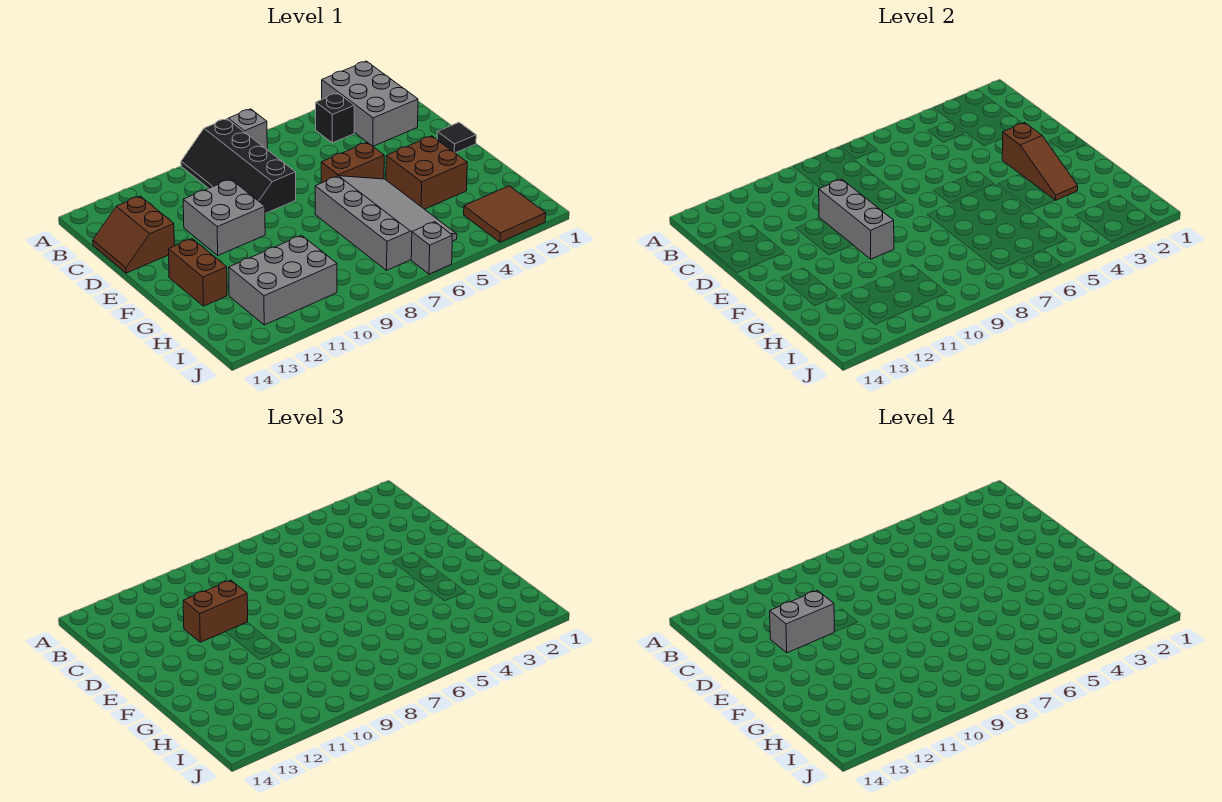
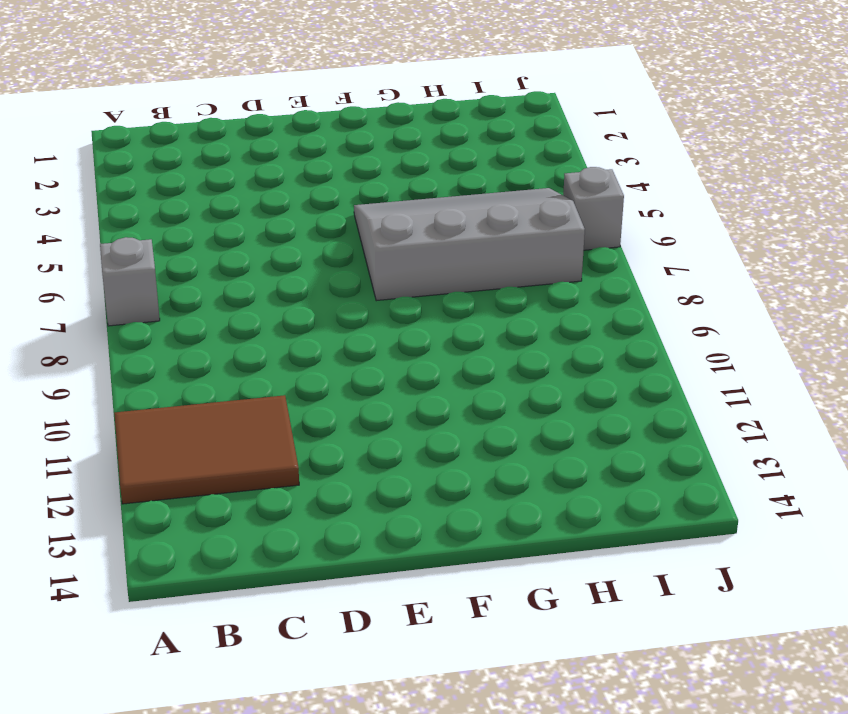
brown tile A11:C12 level 1 -> none
none -> grey brick A2:C3 level 1
none -> black slope A8:D9 level 1 top 8
none -> black brick B4 level 1

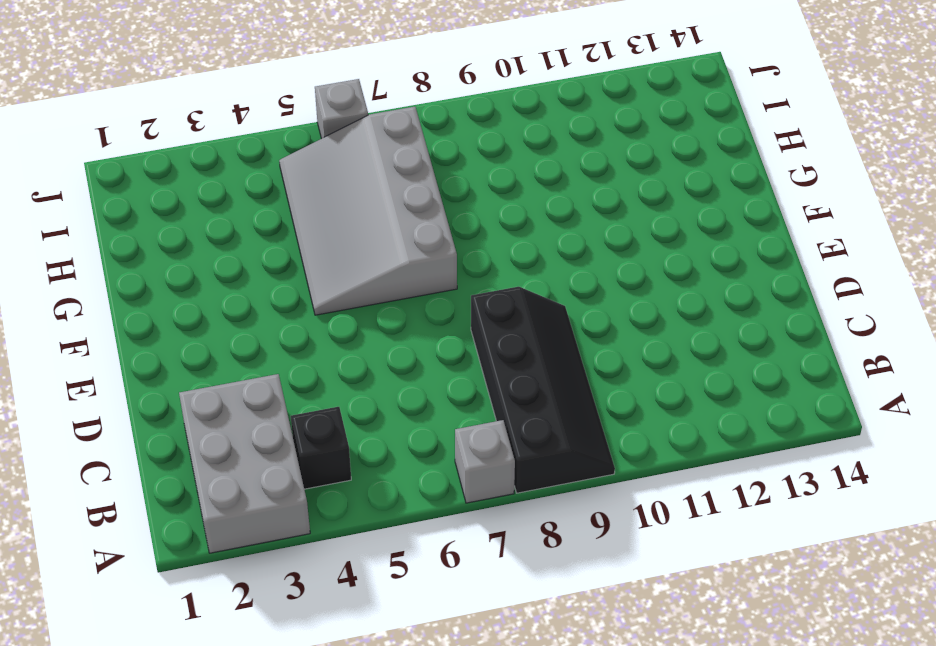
none -> brown slope C13:D14 level 1 top 13
none -> grey brick D10:E11 level 1
none -> black tile E1 level 1

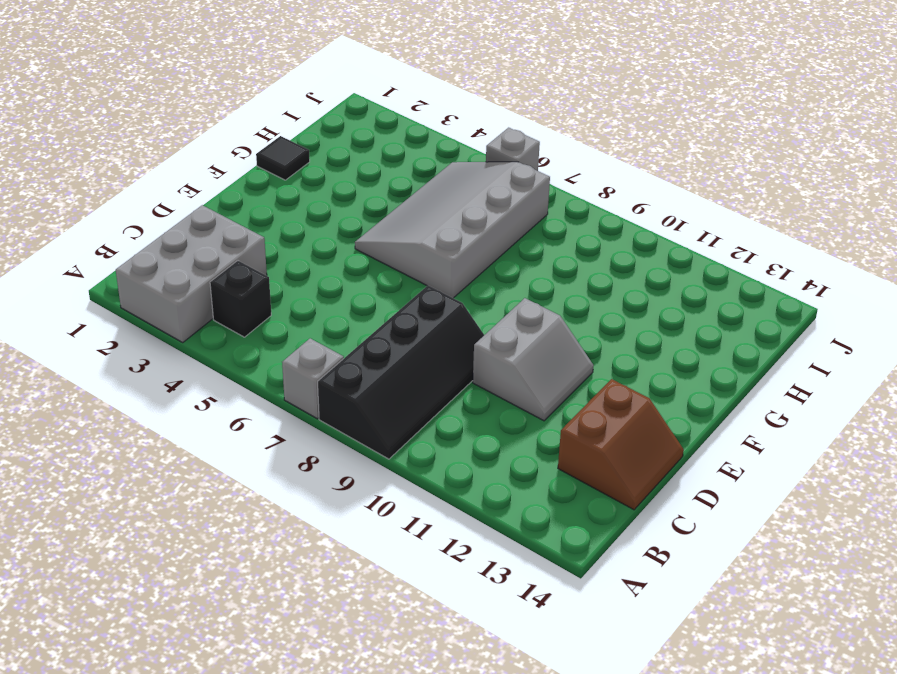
grey slope D10:E11 level 1 top 10 -> grey brick D10:E11 level 1
black tile G1 level 1 -> black tile E1 level 1
none -> brown brick E5:E6 level 1
none -> brown brick F3:G4 level 1
none -> brown brick F13:G13 level 1

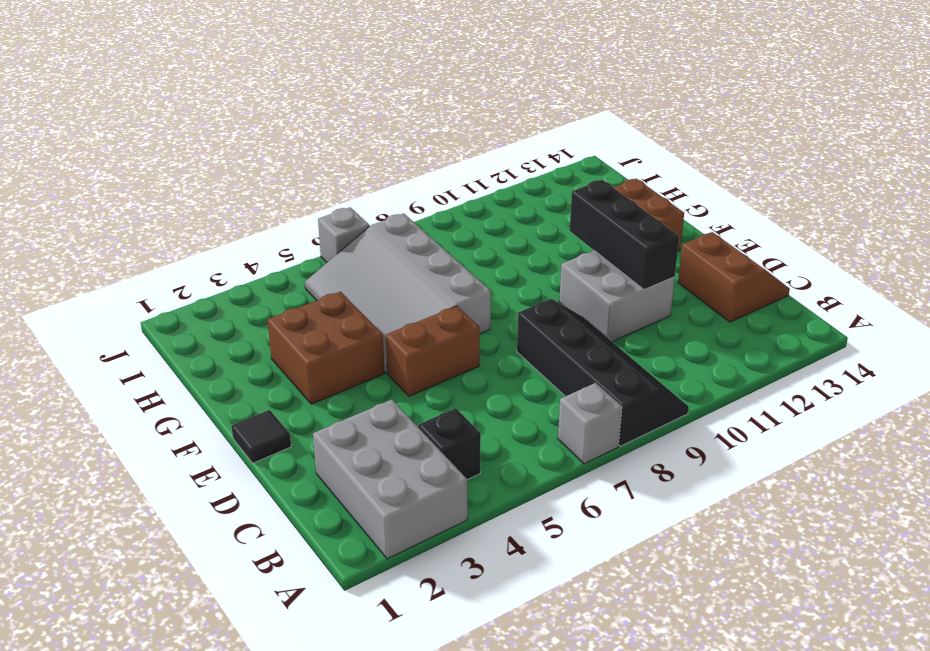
black brick D11:F11 level 2 -> none
none -> grey brick H10:I12 level 1
none -> brown tile I2:J3 level 1
none -> grey brick D10:F10 level 2

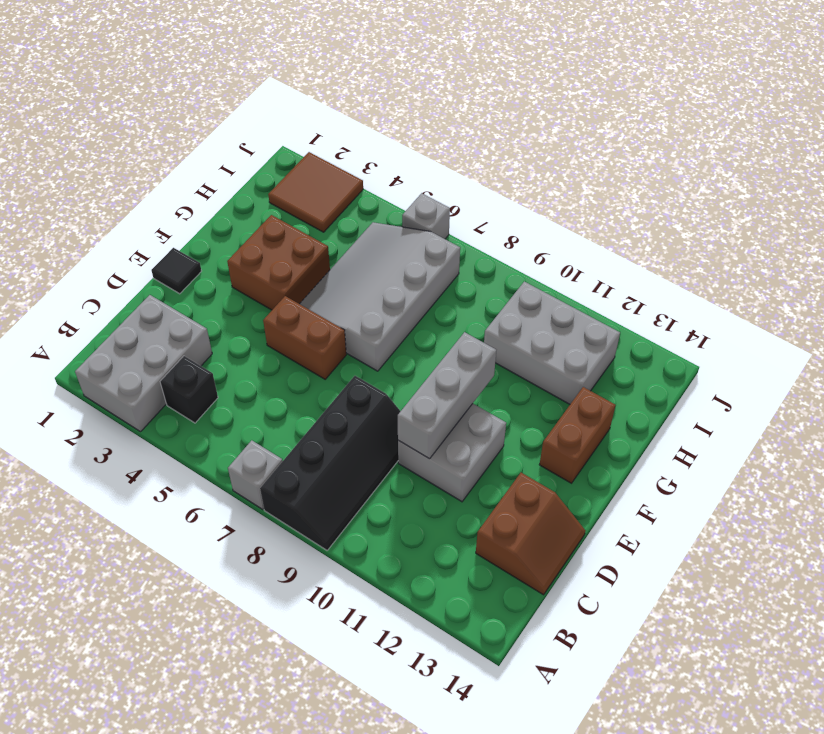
none -> brown slope E3:G3 level 2 top E
none -> brown brick D10:D11 level 3
none -> grey brick D11:D12 level 4

